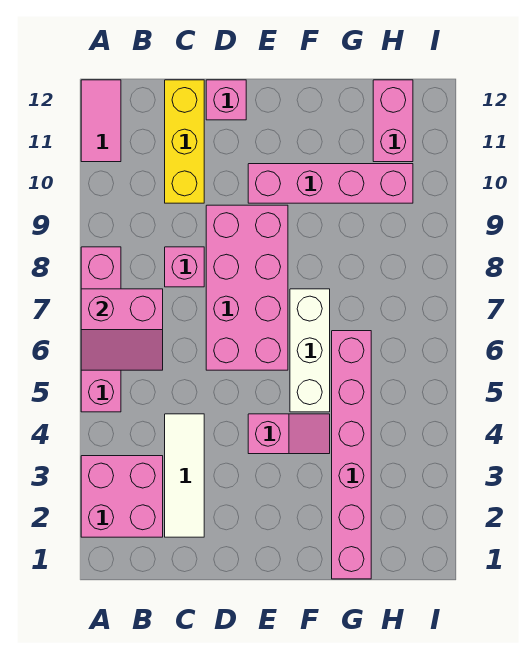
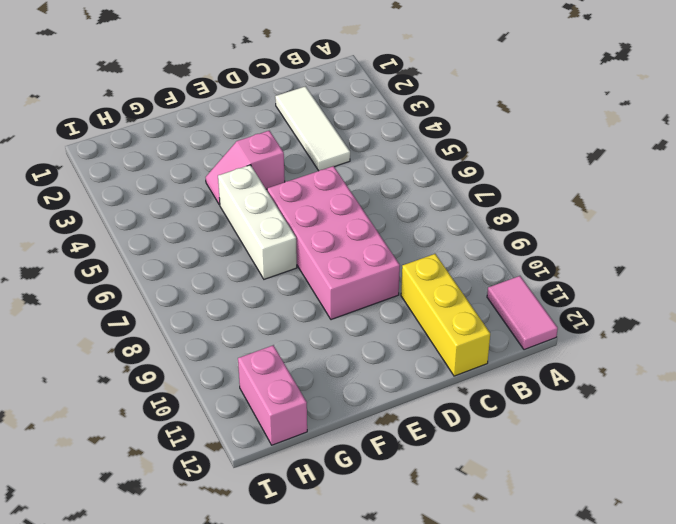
none -> pink brick A2:B3 level 1
none -> pink brick A5:A8 level 1
none -> pink brick C8 level 1

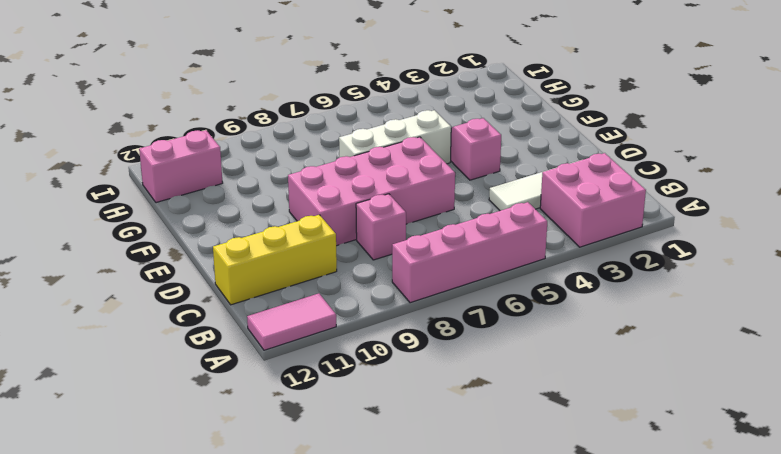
none -> pink brick D12 level 1
none -> pink brick E10:H10 level 1
none -> pink brick G1:G6 level 1

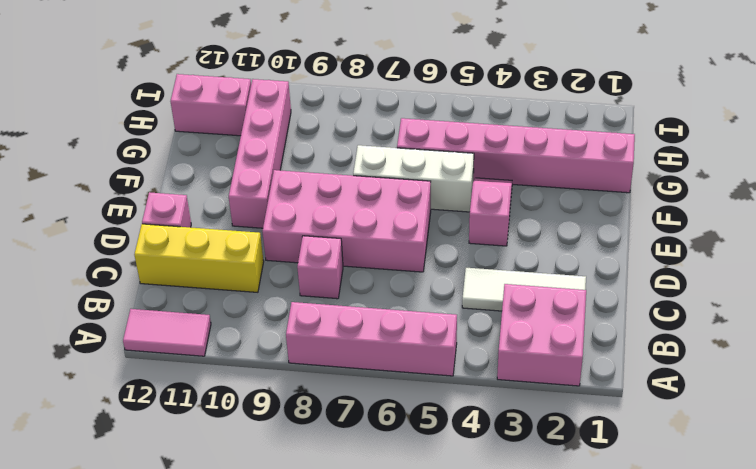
none -> pink slope A6:B7 level 2 top 7

